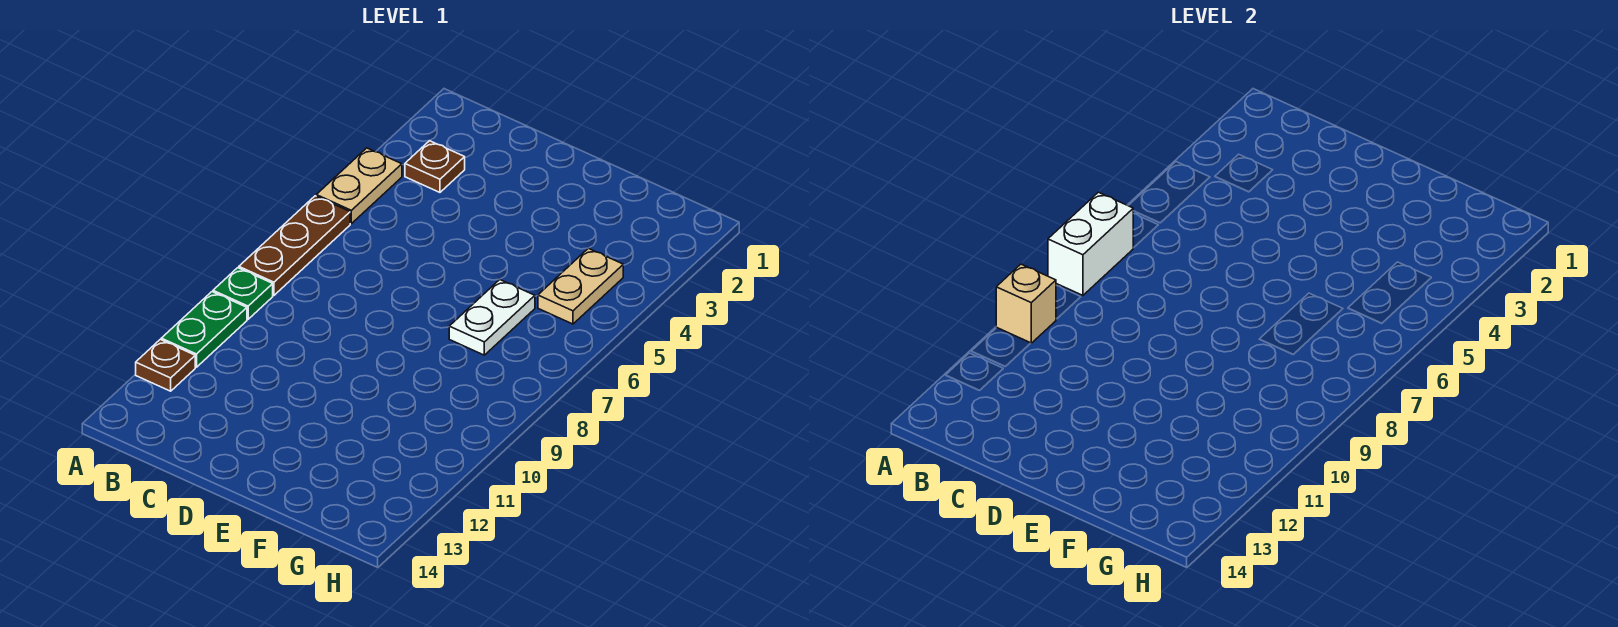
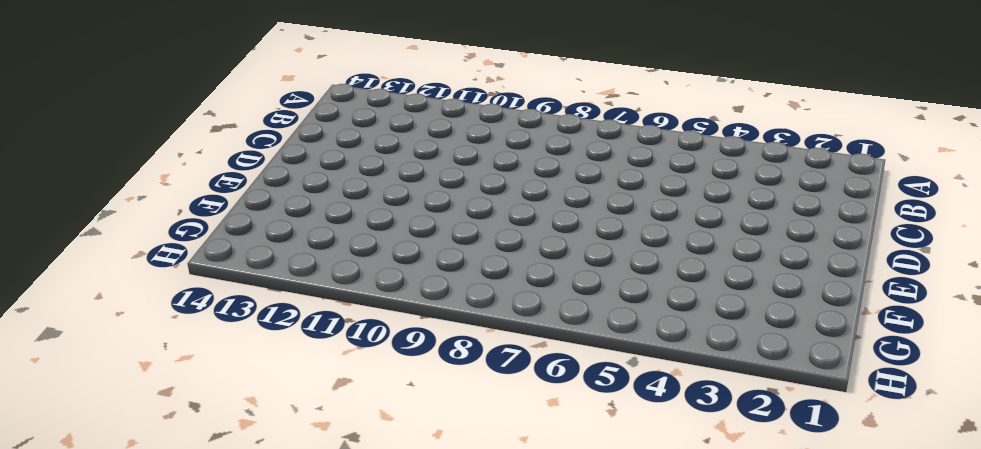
none -> tan plate A4:A5 level 1
none -> brown plate A6:A8 level 1

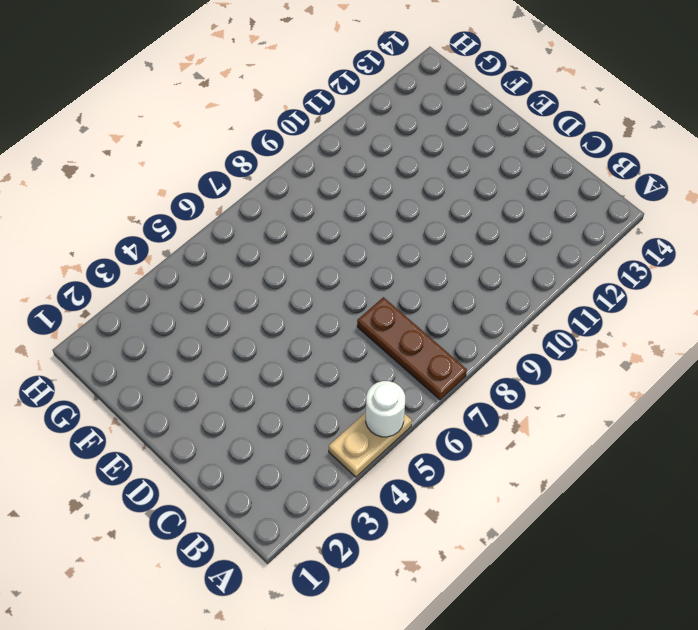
white round brick A5 level 2 -> none
brown plate A7:C7 level 1 -> brown plate A6:A8 level 1
none -> green plate A9 level 1
none -> green plate A10:A11 level 1

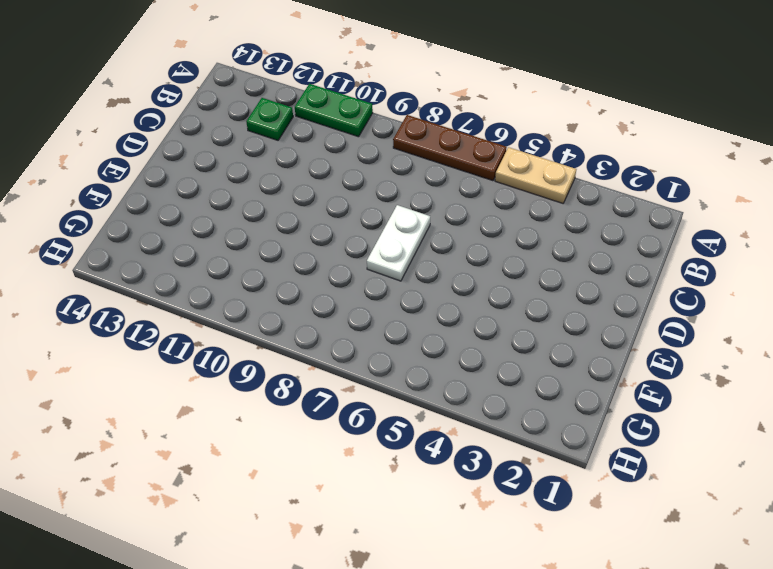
green plate B12 level 1 -> green plate A9 level 1
white plate D7:E7 level 1 -> white plate F6:F7 level 1
none -> brown plate A12 level 1
none -> brown plate B3 level 1

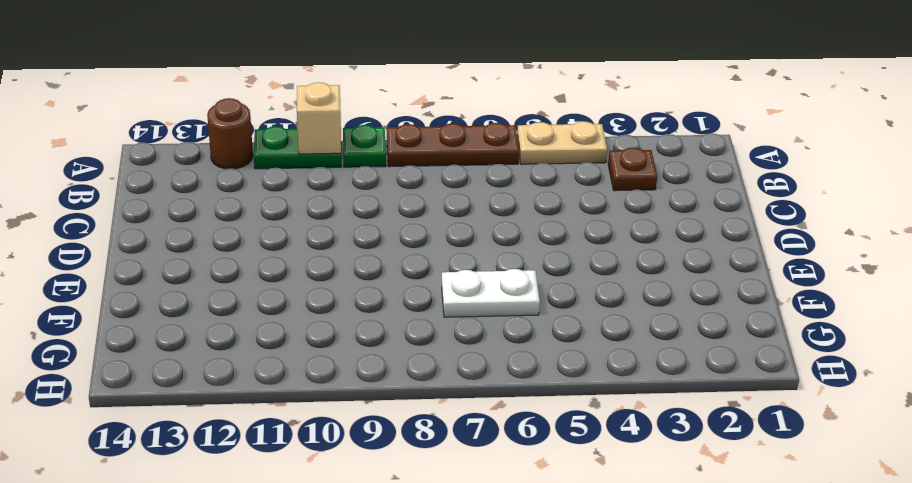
brown round brick A12 level 1 -> brown plate A12 level 1
none -> tan plate G4:G5 level 1
none -> white brick A7:A8 level 2

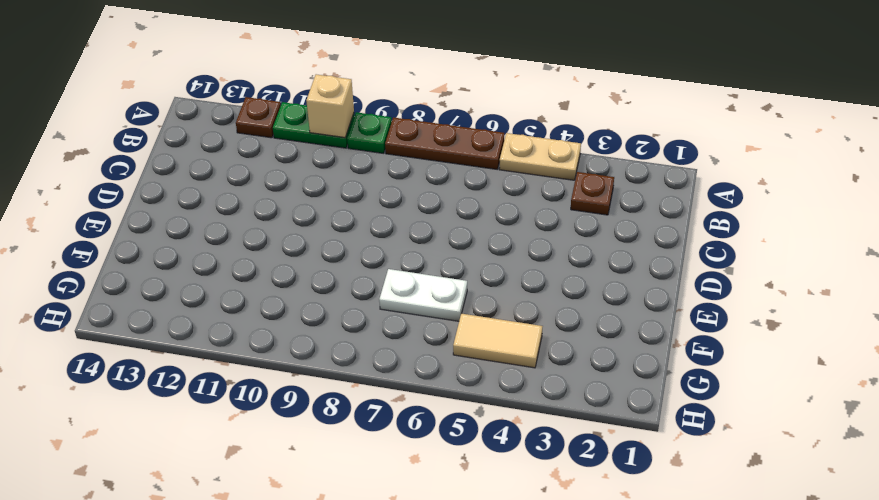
tan tile G4:G5 level 1 -> tan plate G4:G5 level 1
none -> white brick A7:A8 level 2

